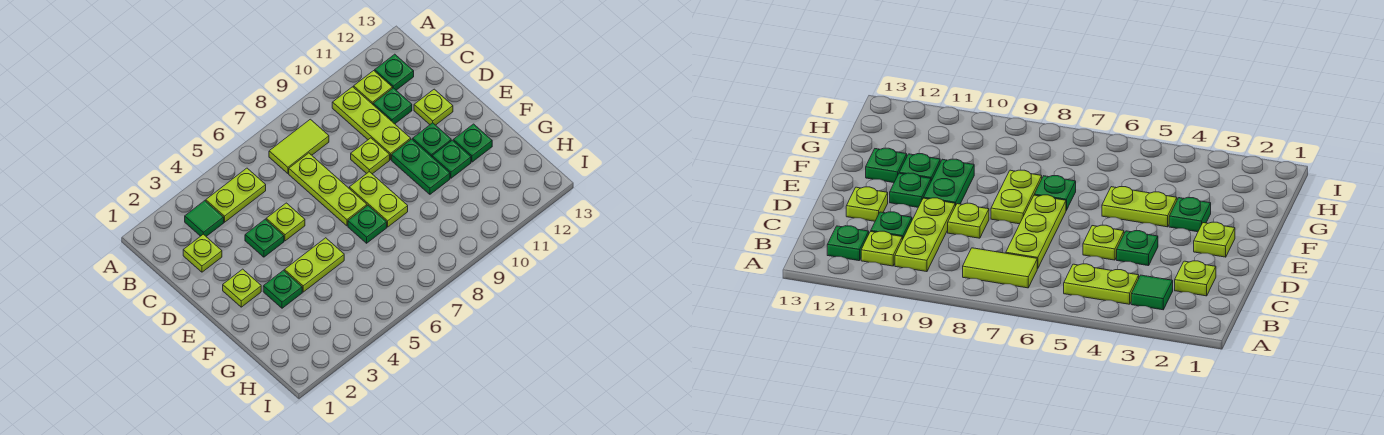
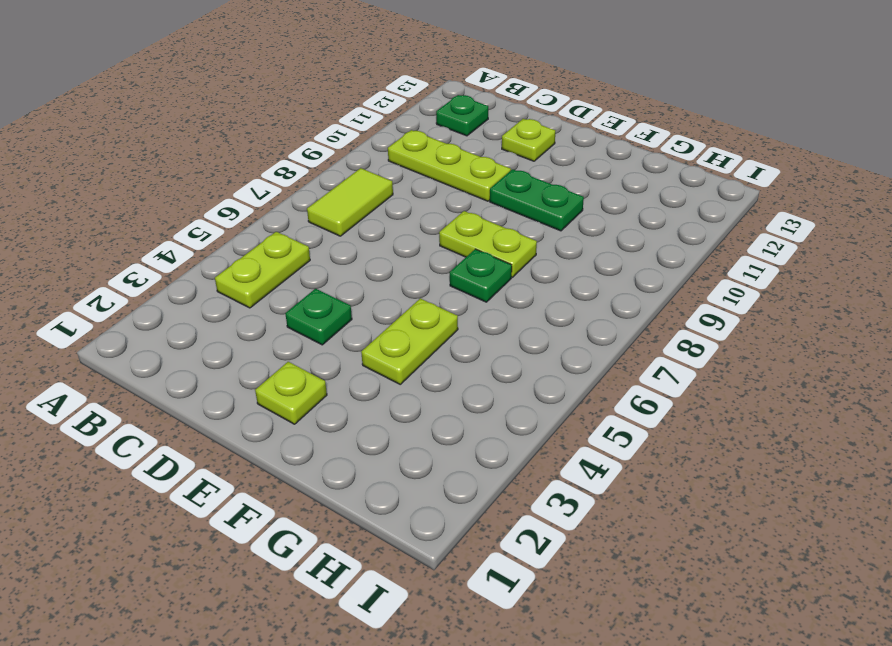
none -> green tile B3 level 1
none -> lime plate B11 level 1
none -> lime plate C2 level 1

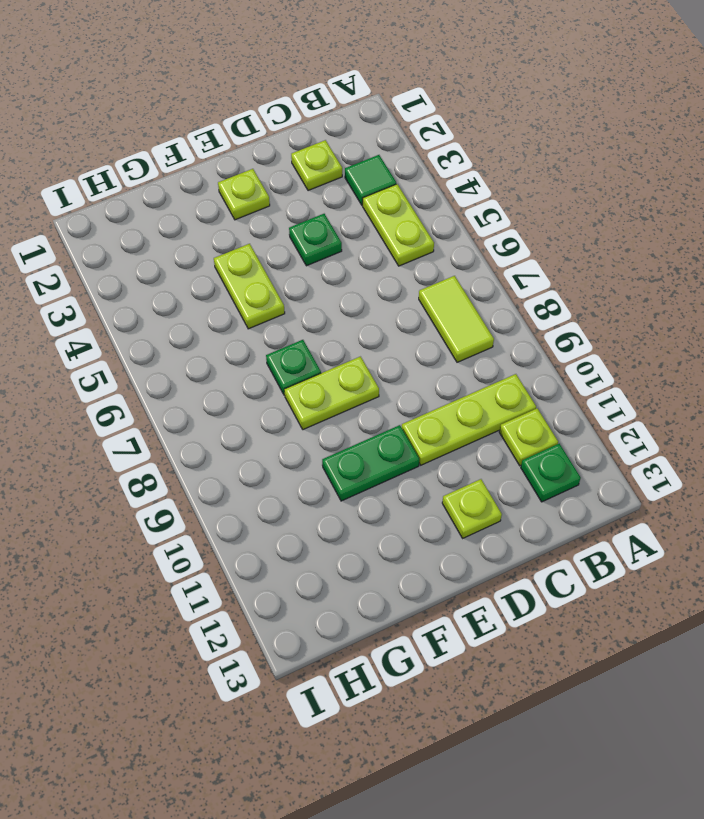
none -> lime plate C7:E7 level 1
none -> green plate C11 level 1
none -> lime plate D5 level 1

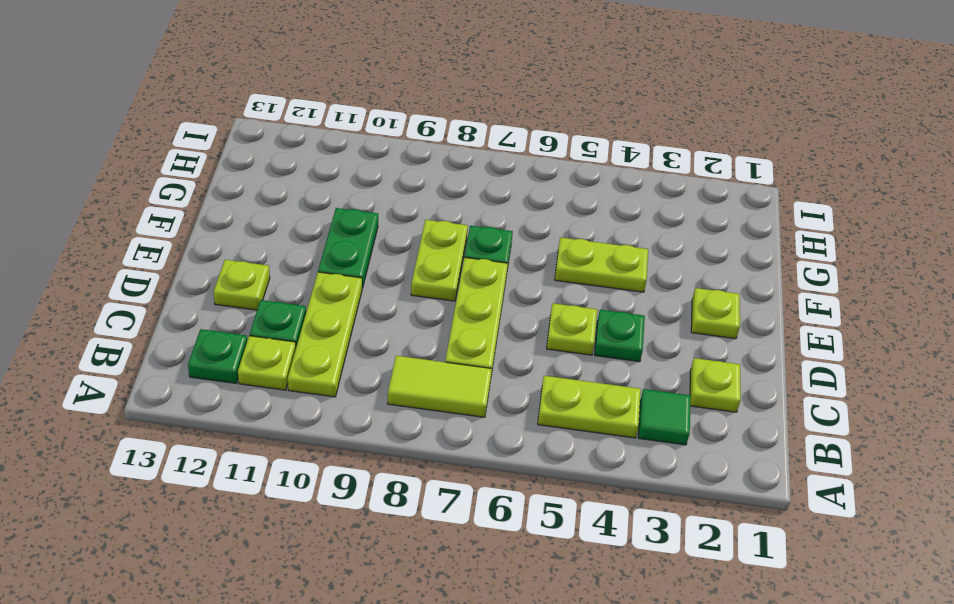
none -> lime plate D9 level 1
none -> green plate E11 level 1
none -> green plate F3 level 1

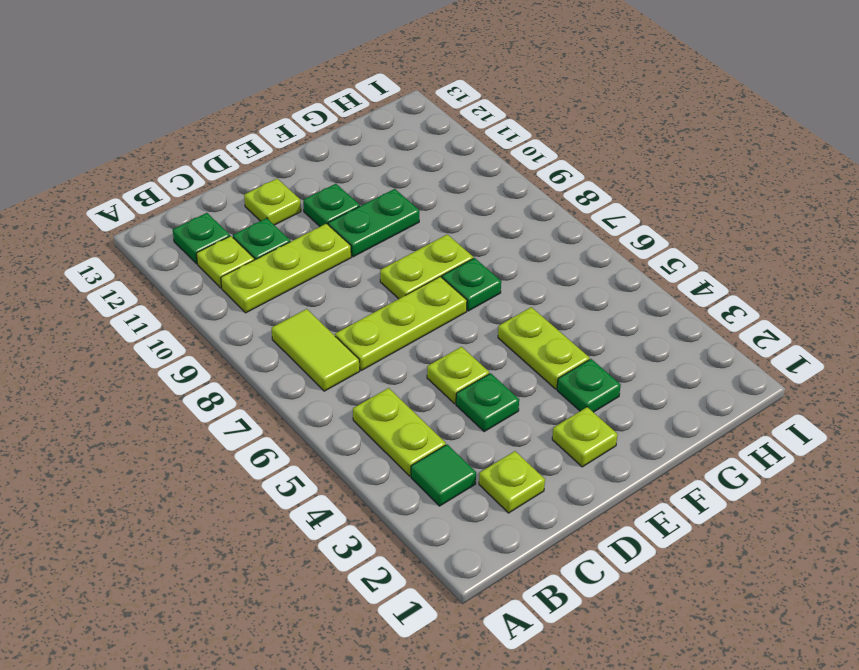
none -> lime plate D9 level 1
none -> green plate F11 level 1
none -> green plate F12 level 1

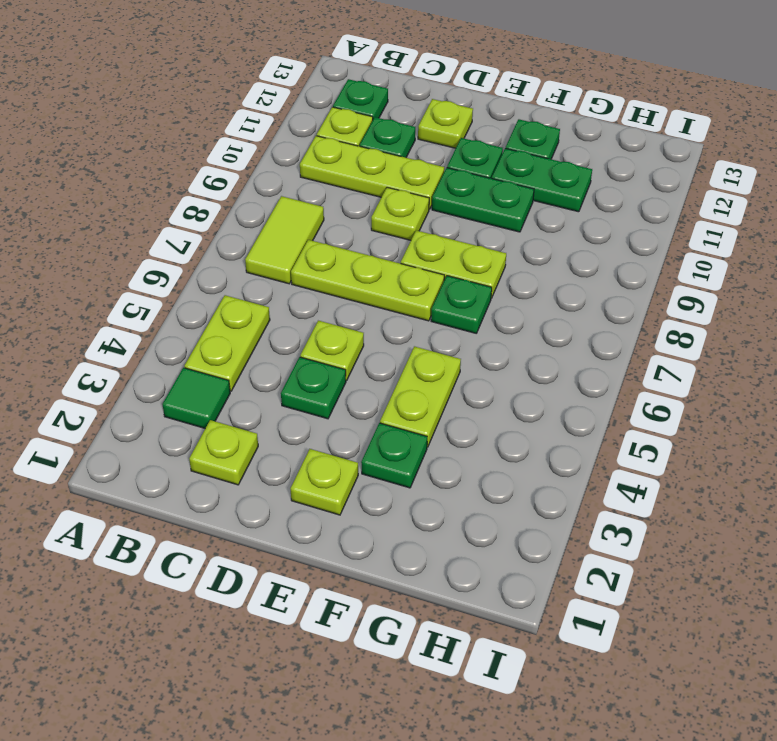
green plate F11:G11 level 1 -> green plate F11 level 1

